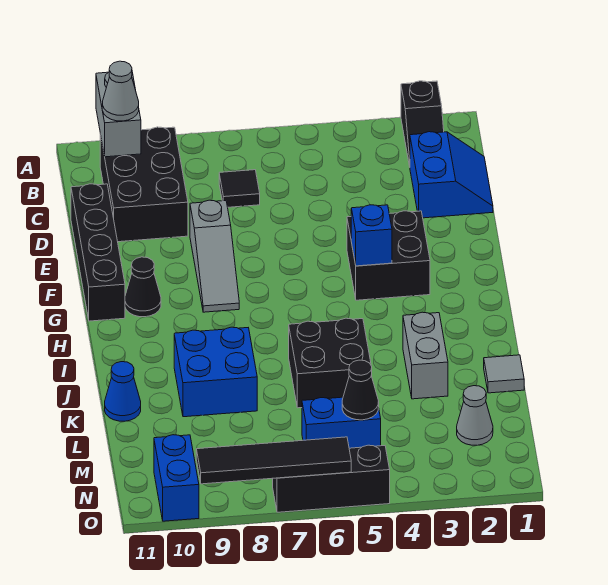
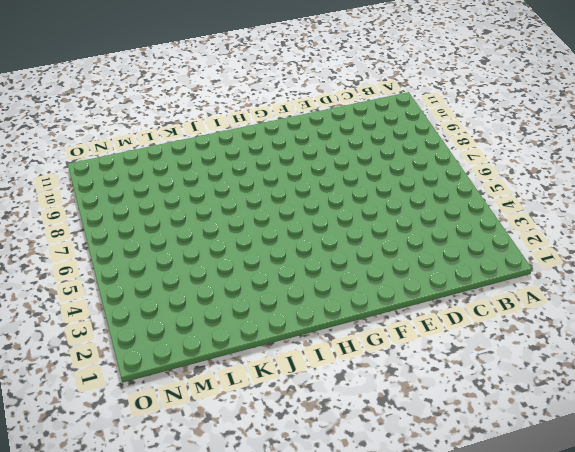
none -> black slope A2:B2 level 1 top A
none -> black brick B9:D10 level 1
none -> blue slope C1:D2 level 1 top 2

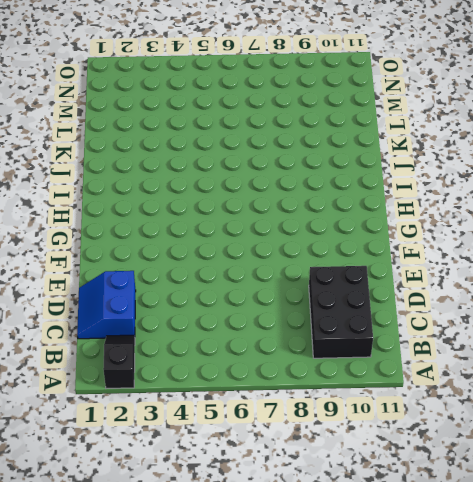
none -> black tile C7 level 1
none -> black brick D11:G11 level 1
none -> grey slope E8:G8 level 1 top E

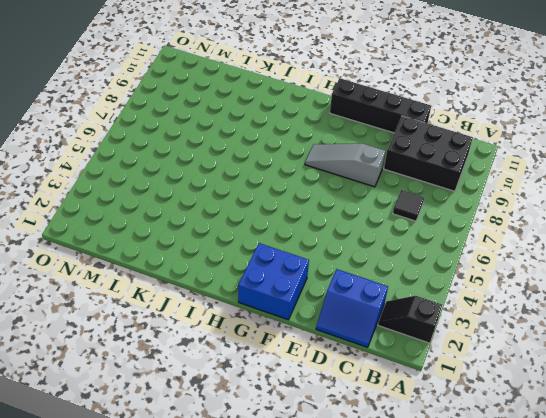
blue brick F1:G2 level 1 -> blue brick J8:K9 level 1
none -> black brick F3:G4 level 1
none -> black cone G10 level 1
none -> grey brick J3:K3 level 1

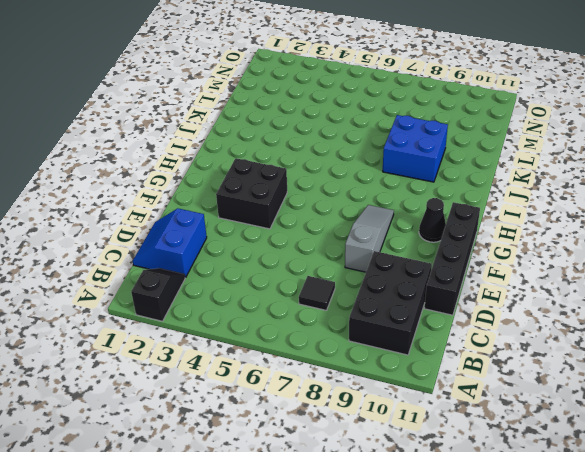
none -> grey brick J3:K3 level 1
none -> black brick J5:K6 level 1
none -> grey tile K1 level 1

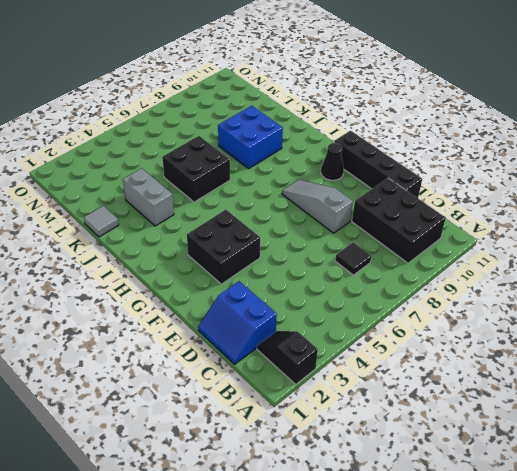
none -> blue cone K11 level 1
none -> grey cone M2 level 1
none -> blue brick M5:M6 level 1

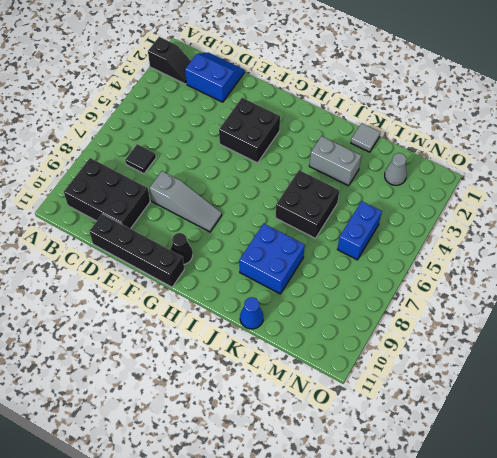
none -> blue brick N10:O10 level 1
none -> black brick O5:O7 level 1
none -> grey brick A10:B10 level 2

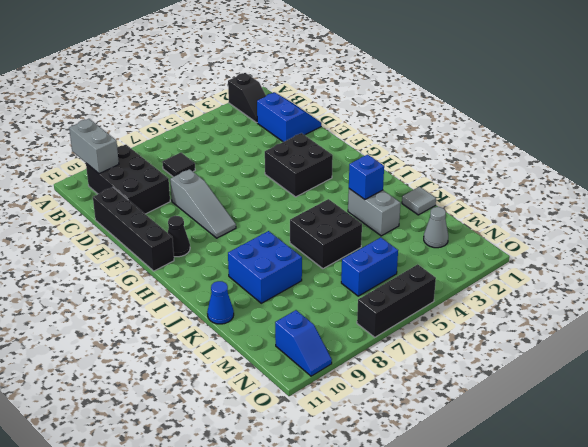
blue brick J3 level 2 -> blue brick G4 level 2
blue slope N10:O10 level 1 top N -> blue brick N10:O10 level 1
none -> black cone M5 level 2
none -> black tile O6:O9 level 2
none -> grey cone B10 level 3

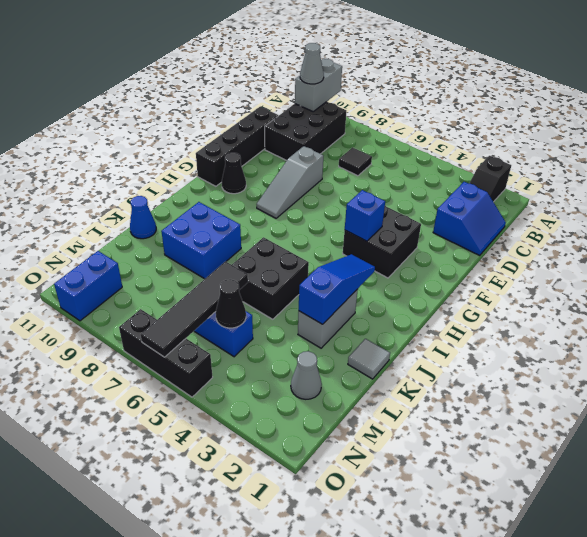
blue slope I3:K3 level 2 top K -> none
black tile L6:O6 level 2 -> black tile O6:O9 level 2

